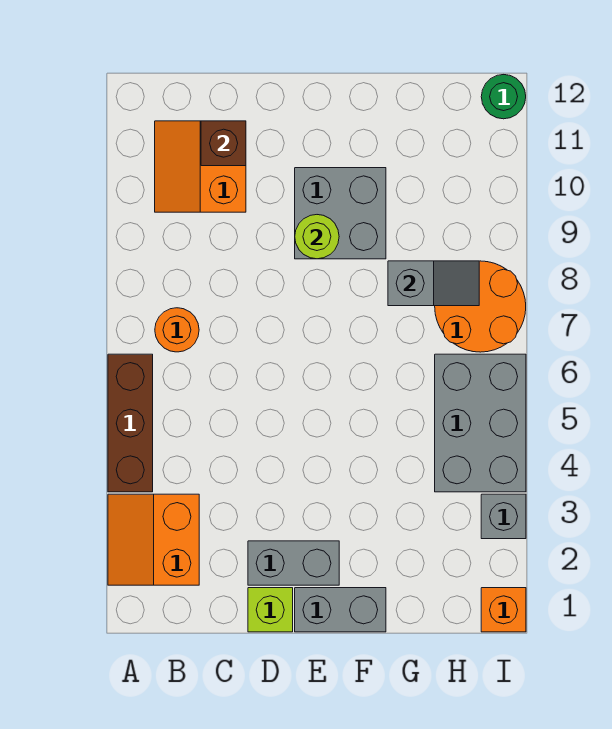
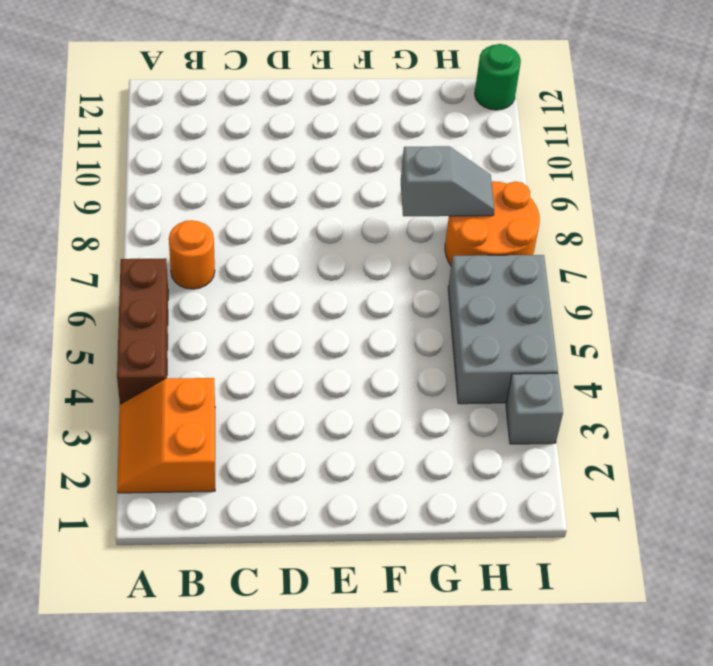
none -> orange slope B10:C11 level 1 top C
none -> lime brick D1 level 1
none -> grey brick D2:E2 level 1

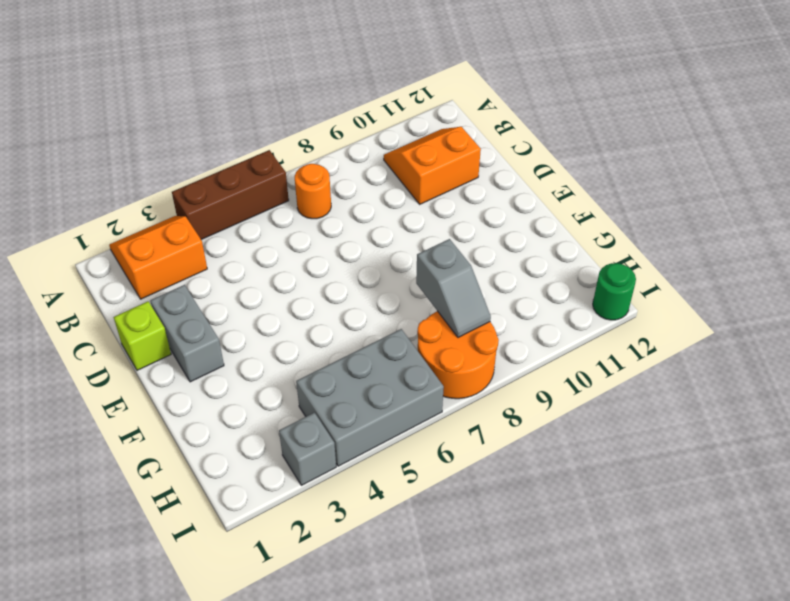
none -> grey brick E1:F1 level 1
none -> grey brick E9:F10 level 1
none -> orange brick I1 level 1

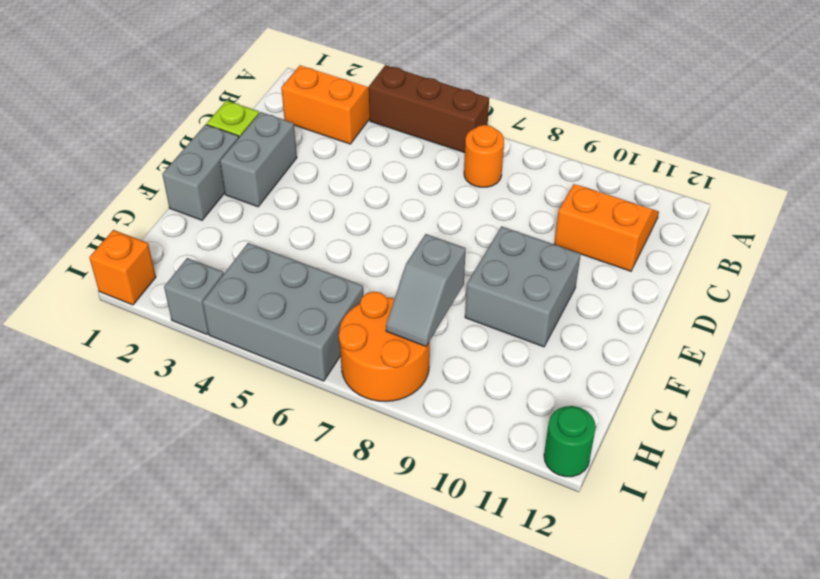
none -> brown brick C11 level 2
none -> lime round brick E9 level 2

